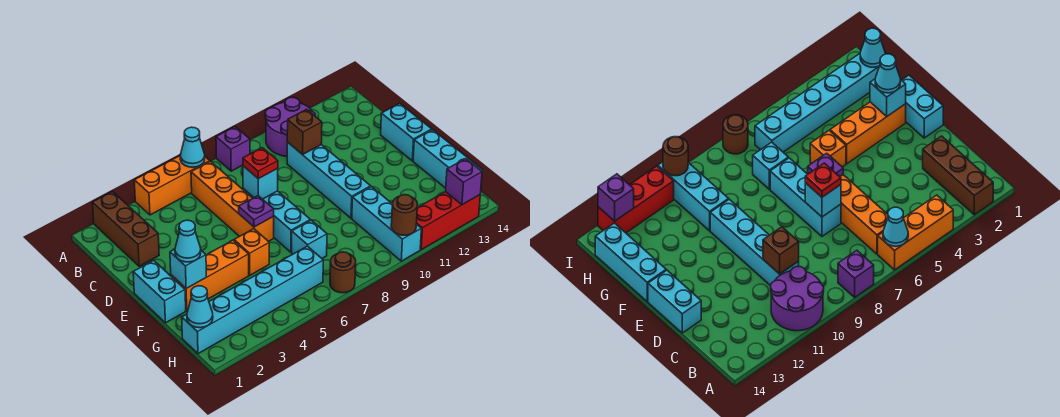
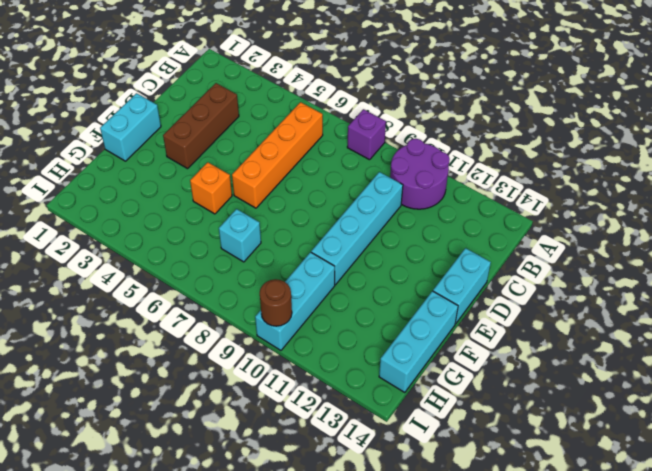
brown brick C3:E3 level 1 -> brown brick A2:C2 level 1
none -> orange brick A4:A6 level 1
none -> cyan brick D7:F7 level 1
none -> orange brick F2:F4 level 1

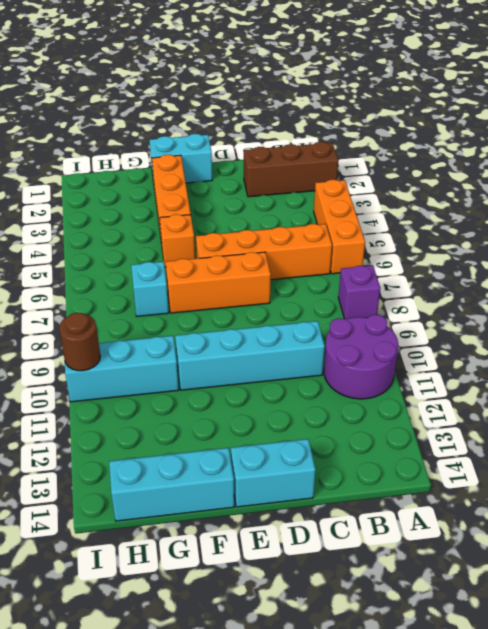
orange brick D7:F7 level 1 -> cyan brick D7:F7 level 1
none -> cyan brick H1:H6 level 1
none -> brown round brick I7 level 1
none -> red brick I11:I13 level 1

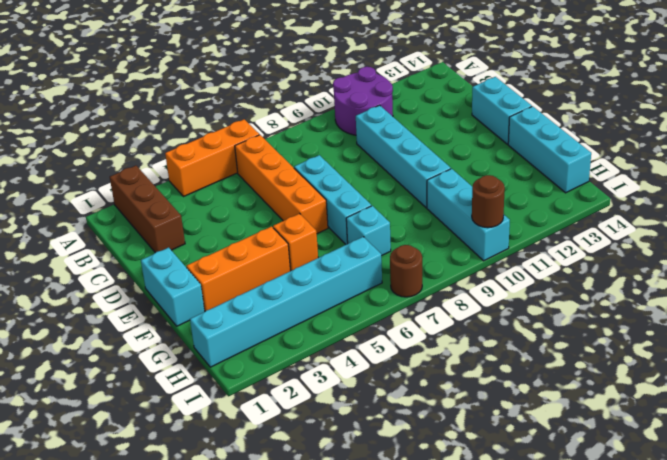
none -> purple brick A8 level 1
none -> red brick I11:I13 level 1
none -> cyan cone A6 level 2

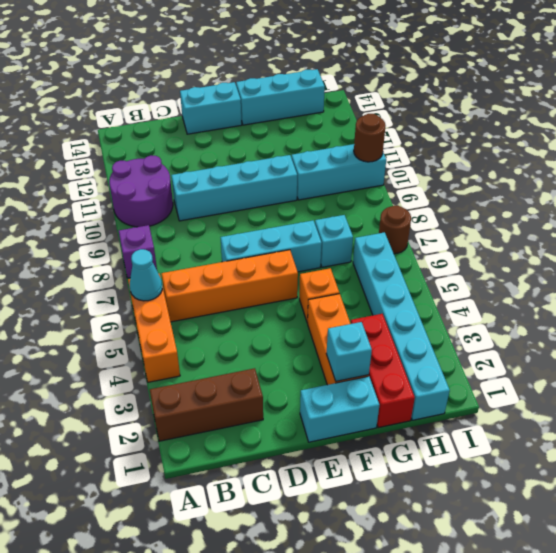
red brick G1:G3 level 1 -> red brick I11:I13 level 1
none -> brown brick C10 level 2
none -> cyan brick D7 level 2
none -> purple plate E6 level 2

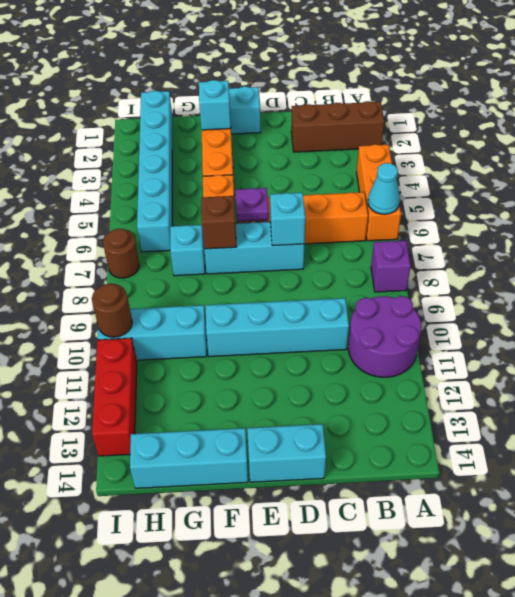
brown brick F7 level 2 -> brown brick C10 level 2
none -> cyan cone H1 level 2
none -> purple brick I13 level 2
none -> red plate D7 level 3

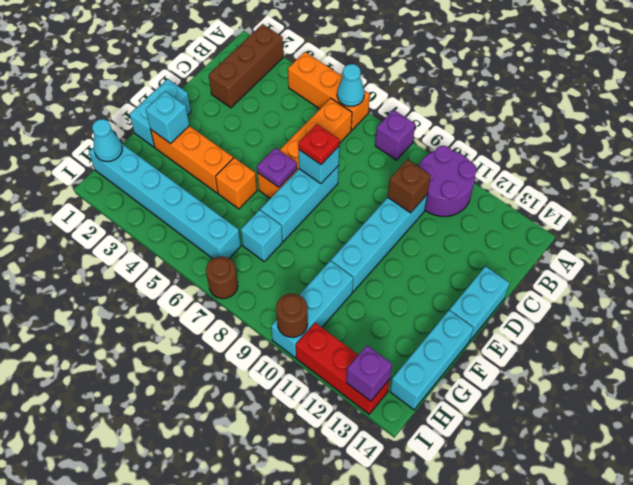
none -> cyan cone F2 level 3

